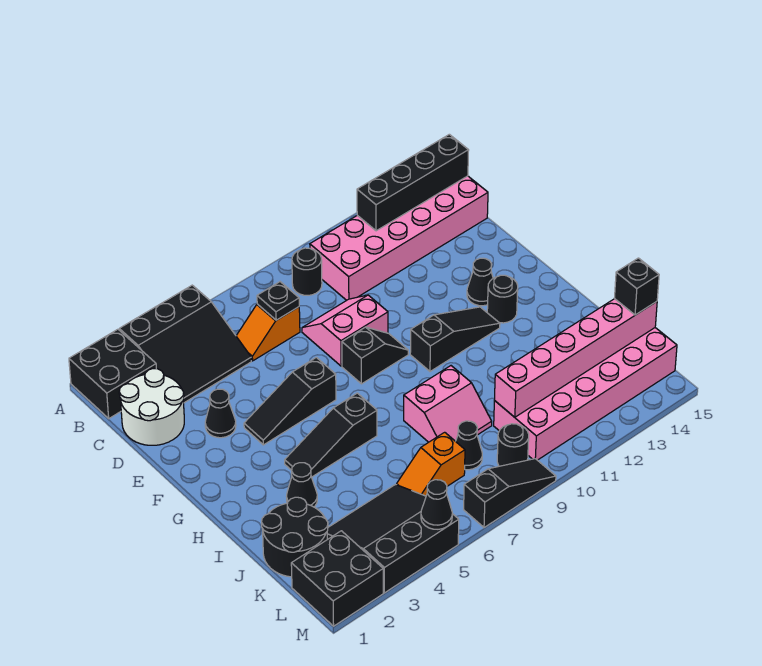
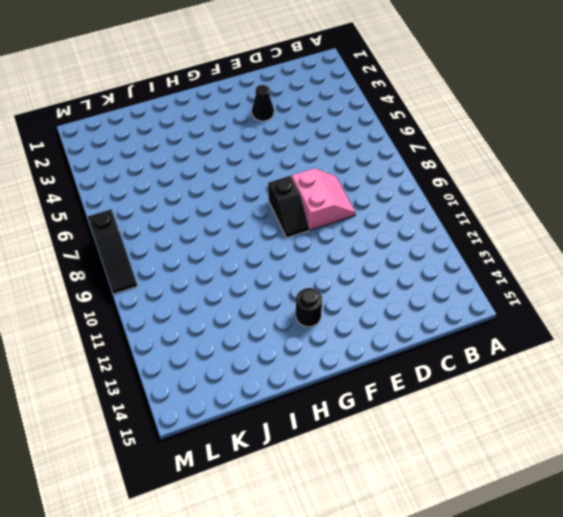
none -> black brick A1:B2 level 1
none -> black slope A3:C5 level 1 top A
none -> black round brick B9 level 1

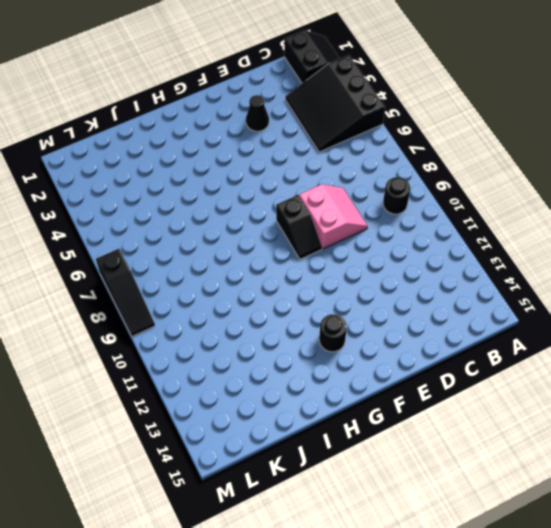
black slope A1:B2 level 1 top B -> black brick A1:B2 level 1
none -> pink brick B10:C15 level 1
none -> white round brick C1:D2 level 1
none -> orange slope C6:C7 level 1 top 7

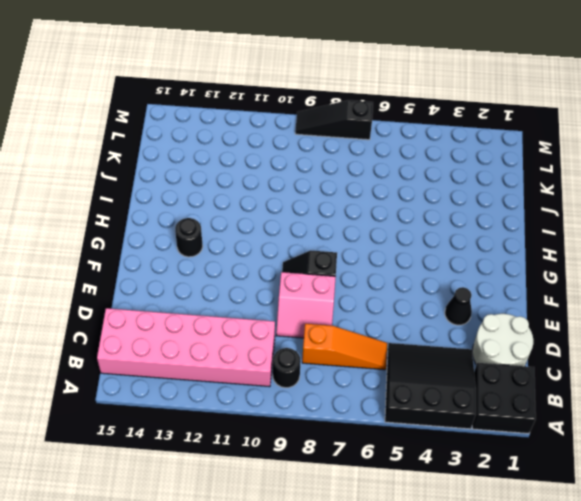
orange slope C6:C8 level 1 top 8 -> orange slope C6:C7 level 1 top 7
none -> black slope F4:F6 level 1 top 6
none -> black cone F13 level 1
none -> black slope G10:G12 level 1 top 10

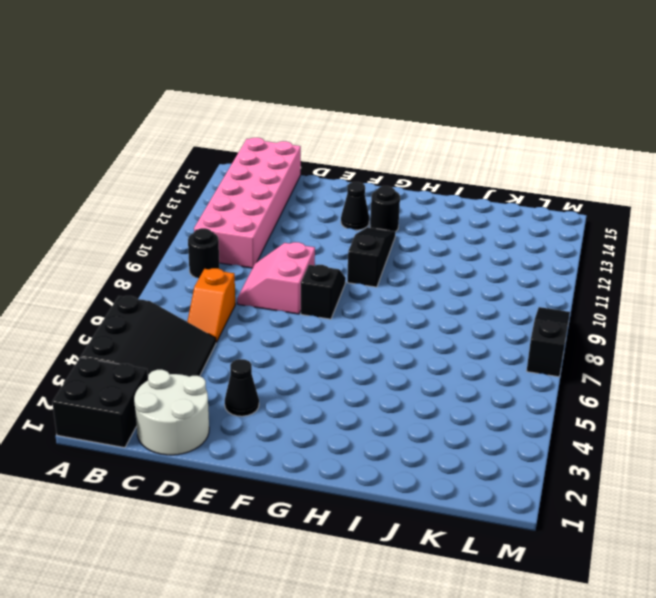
none -> black slope F4:F6 level 1 top 6
none -> black slope H4:H6 level 1 top 6
none -> black cone I3 level 1

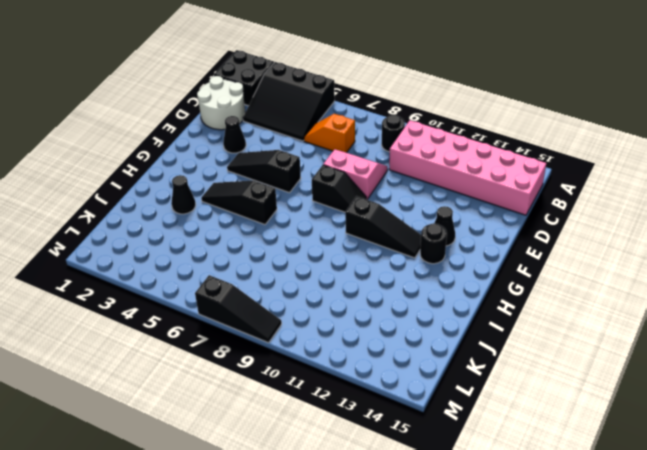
none -> pink slope I8:J9 level 1 top I
none -> black round brick J1:K2 level 1
none -> black slope K3:M5 level 1 top M

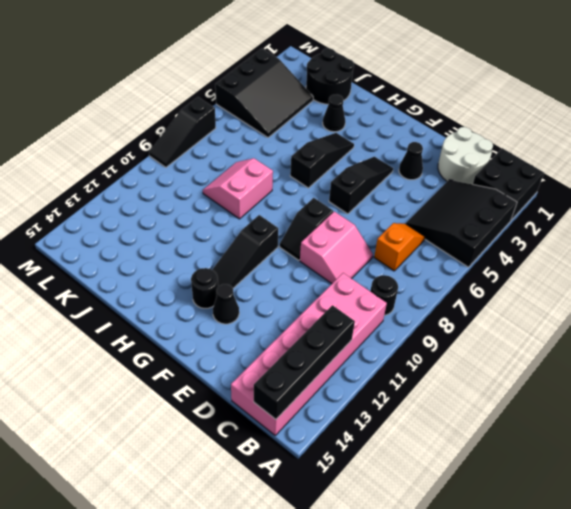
none -> orange slope K6:K7 level 1 top 7
none -> black cone K8 level 1
none -> pink brick K10:L15 level 1

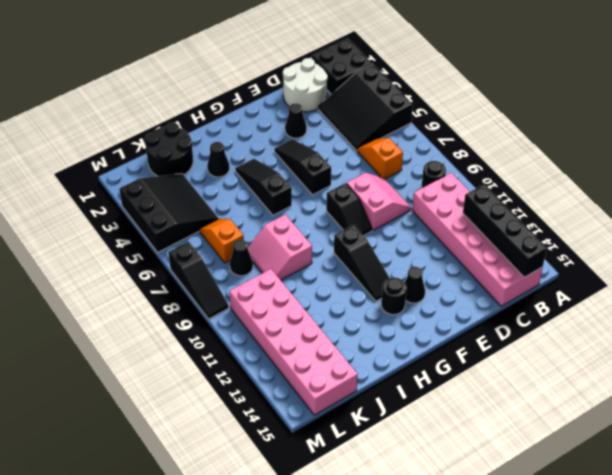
none -> black brick L1:M2 level 1
none -> black round brick L9 level 1
none -> black plate C7 level 2

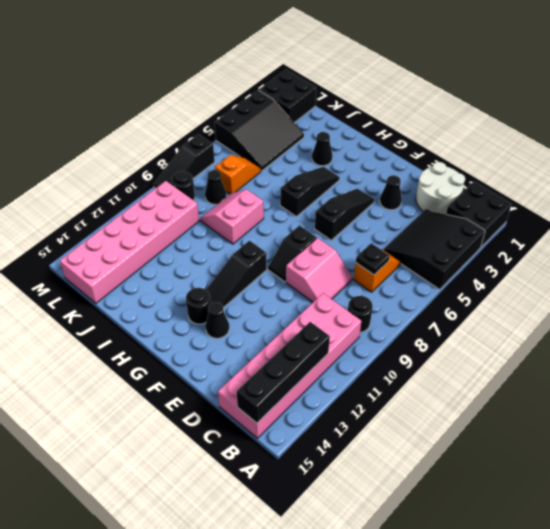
none -> black round brick J1:K2 level 1
none -> pink brick K10:K15 level 2
none -> black cone M5 level 2

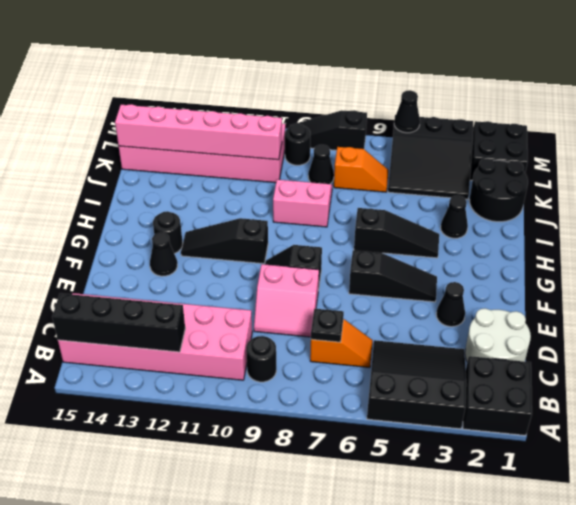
none -> black brick K15 level 3

